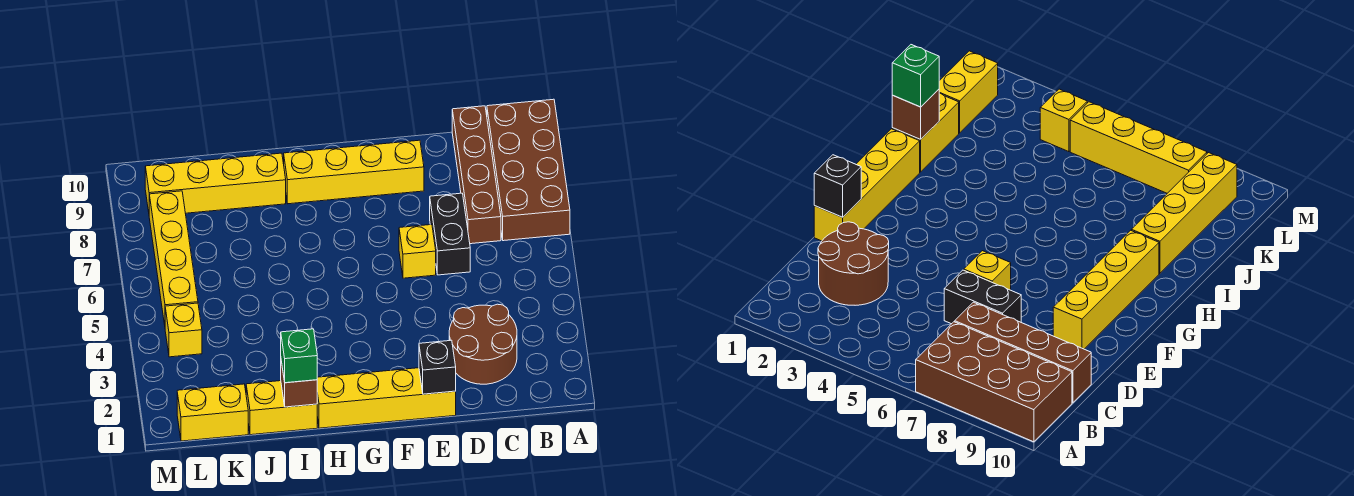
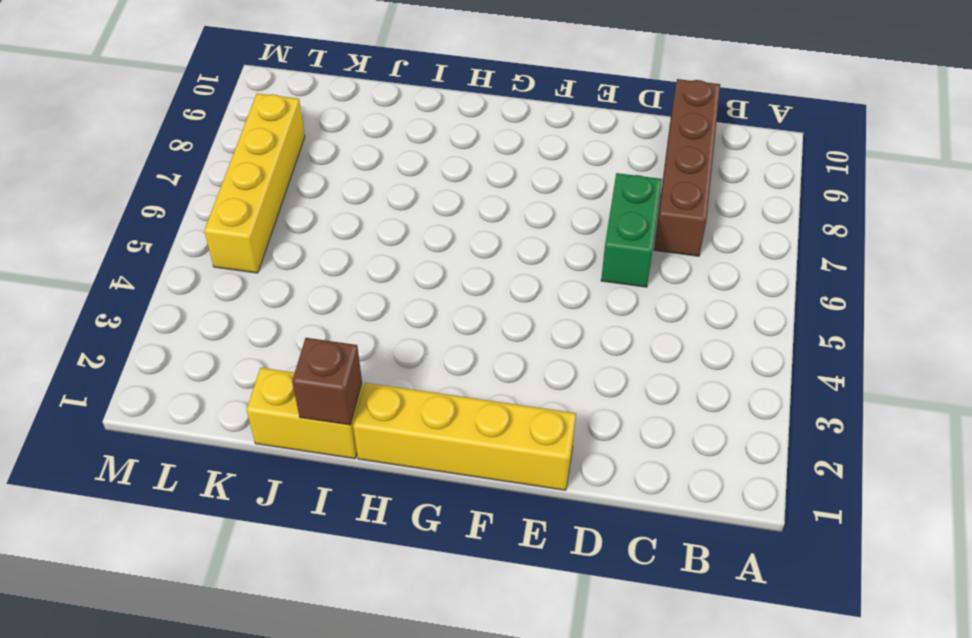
green brick D6:D7 level 1 -> black brick D6:D7 level 1
none -> brown brick A7:B10 level 1
none -> brown round brick C2:D3 level 1
none -> yellow brick E6 level 1

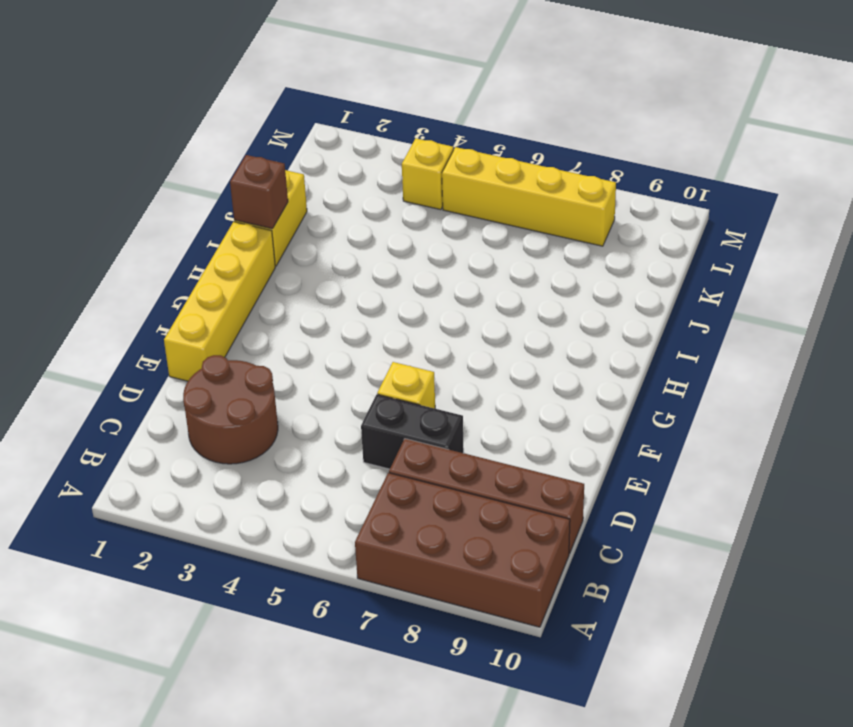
none -> yellow brick E9:H9 level 1
none -> yellow brick I9:L9 level 1
none -> yellow brick K1:L1 level 1

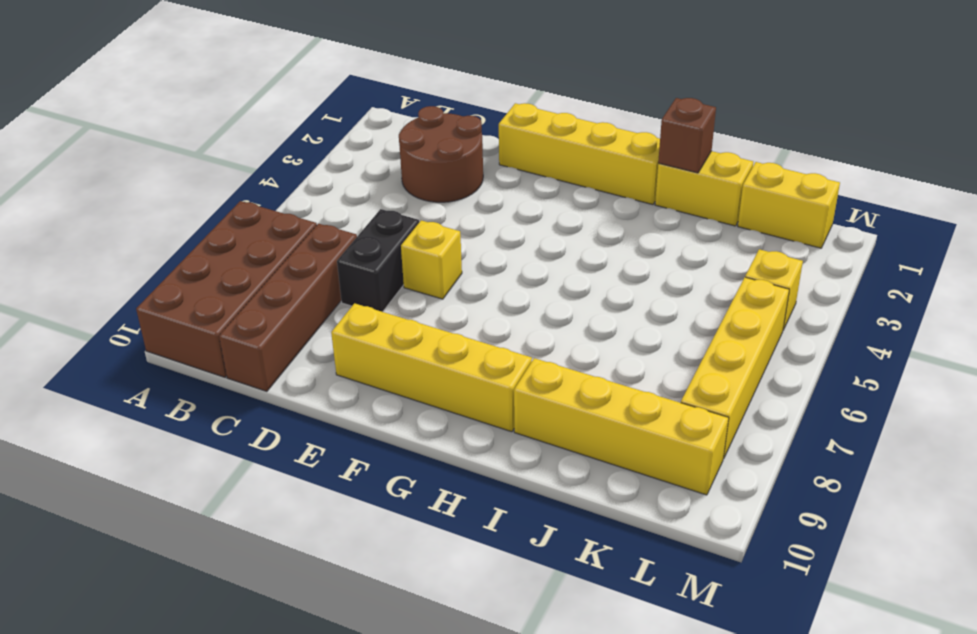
none -> black brick E1 level 2
none -> green brick I1 level 3

